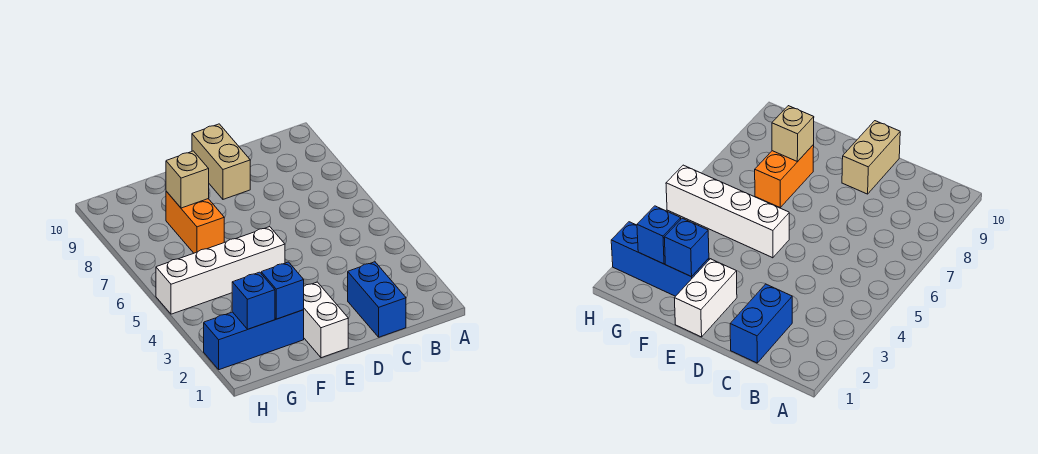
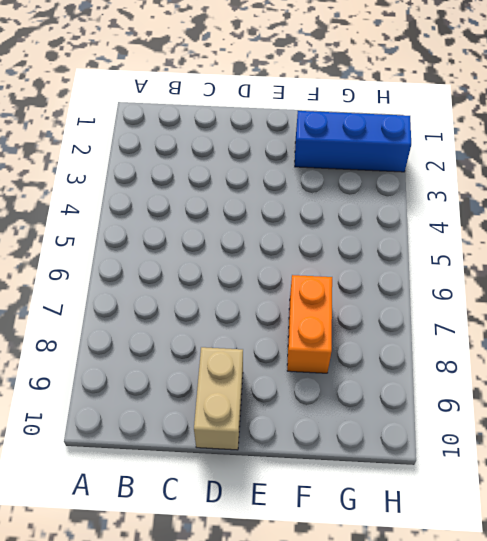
none -> blue brick C1:C2 level 1
none -> white brick E1:E2 level 1

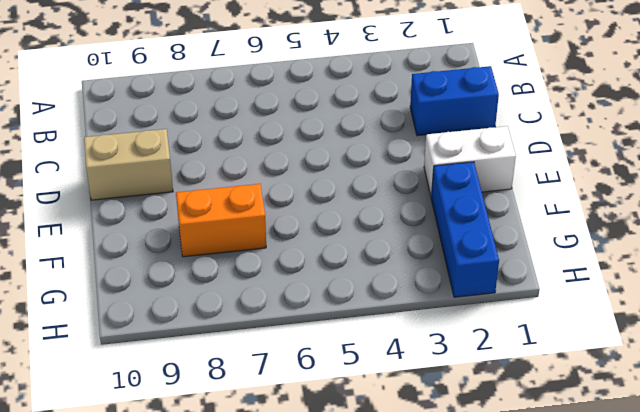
none -> white brick E5:H5 level 1
none -> blue brick F2 level 2

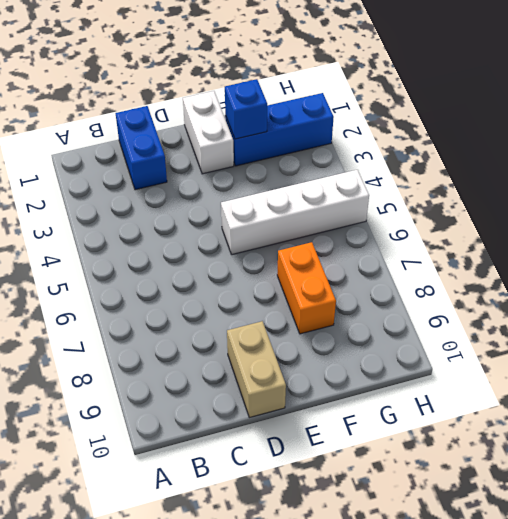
none -> tan brick F8 level 2
none -> blue brick G2 level 2

